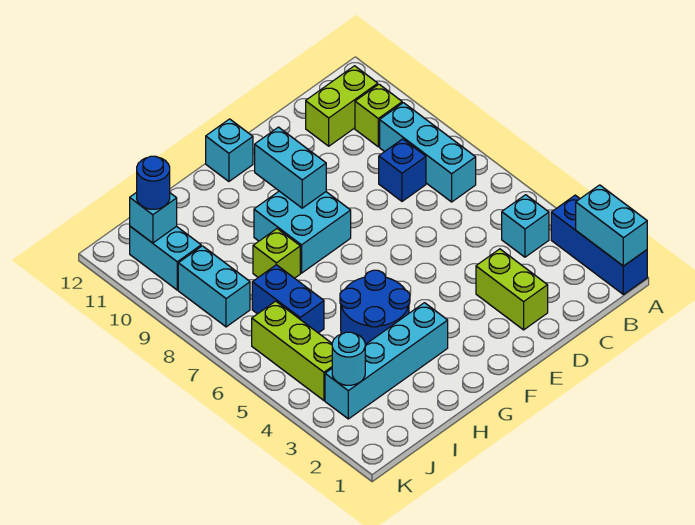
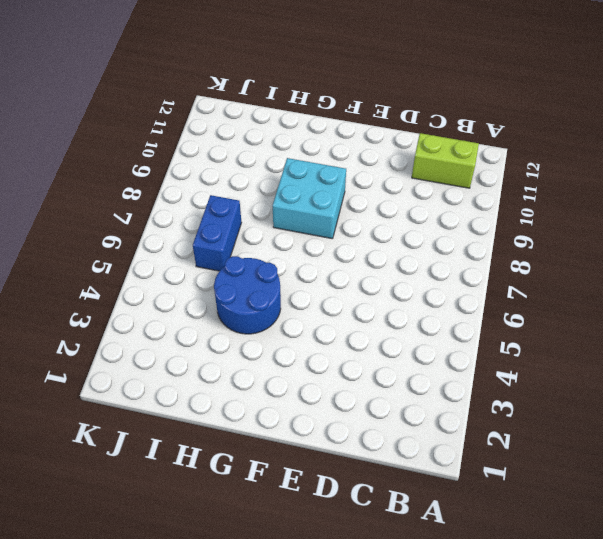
none -> blue brick A1:A3 level 1
none -> cyan brick B4 level 1
none -> cyan brick B7:B9 level 1

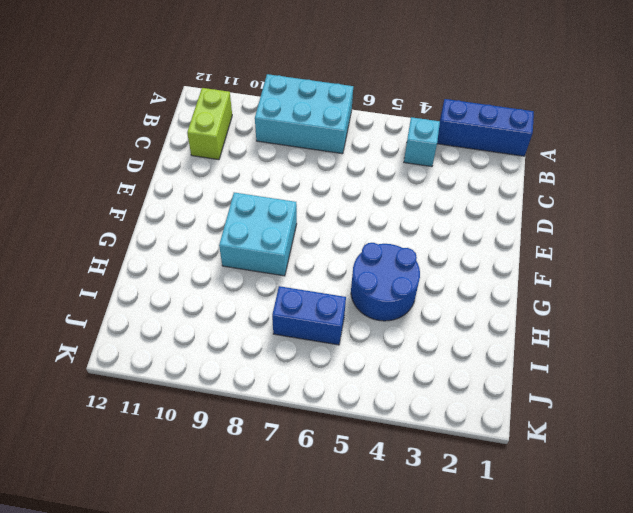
cyan brick A7:B9 level 1 -> cyan brick B7:B9 level 1
none -> lime brick B10 level 1
none -> blue brick C8 level 1
none -> lime brick D2:D3 level 1

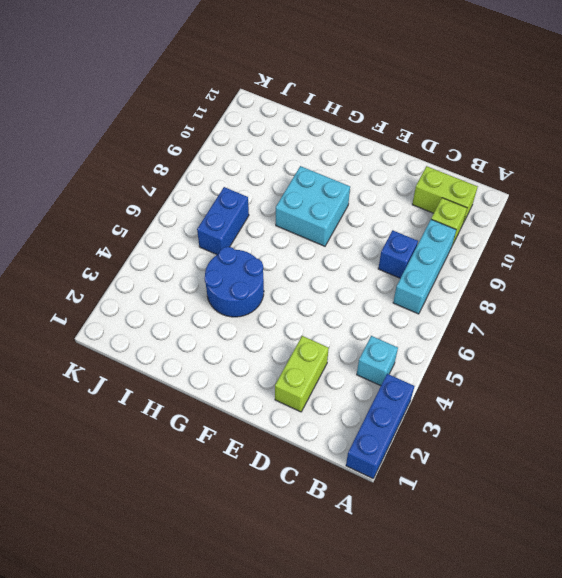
none -> cyan brick F12 level 1
none -> cyan brick G3:J3 level 1
none -> lime brick H8 level 1

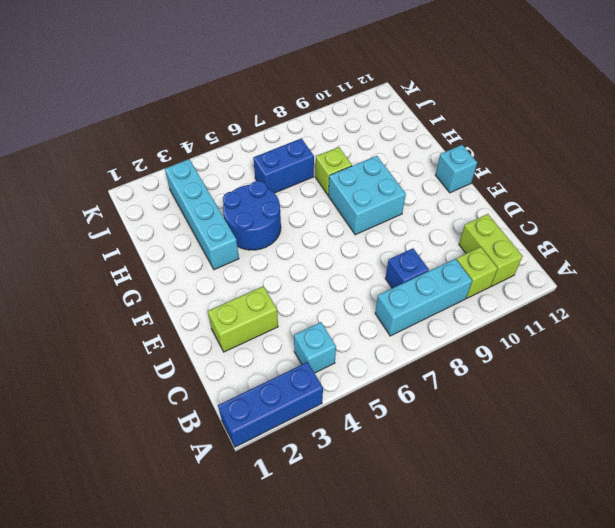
none -> lime brick J4:J6 level 1
none -> cyan brick J8:J9 level 1
none -> cyan brick J10:J11 level 1

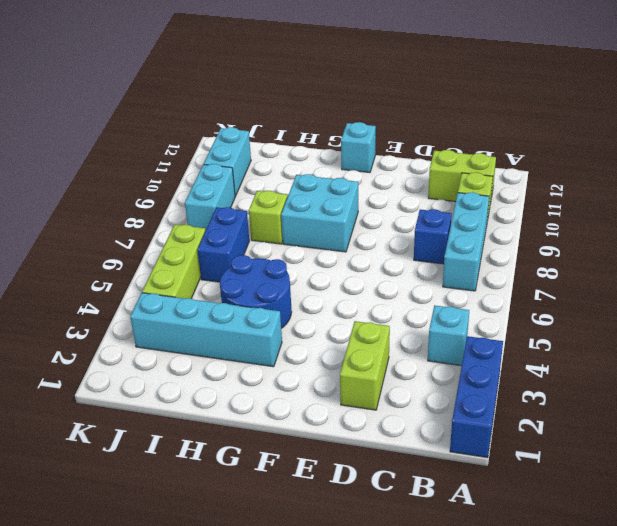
none -> cyan brick A1:A2 level 2
none -> cyan brick F9:F10 level 2
none -> cyan round brick J3 level 2

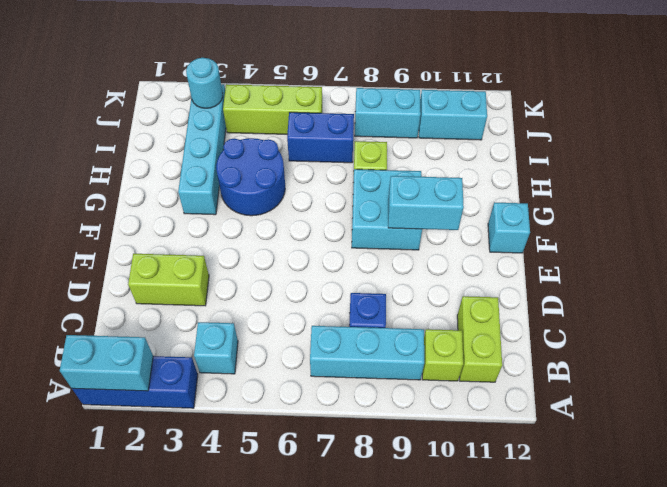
none -> cyan brick J11 level 2
none -> blue round brick J11 level 3

